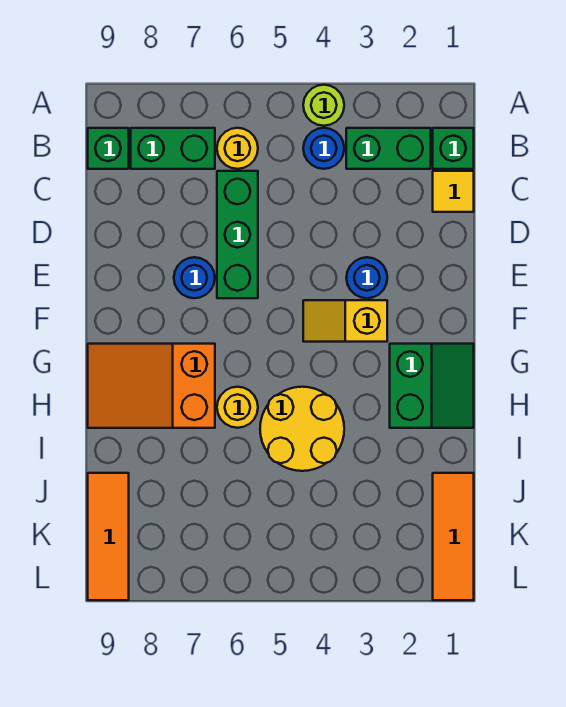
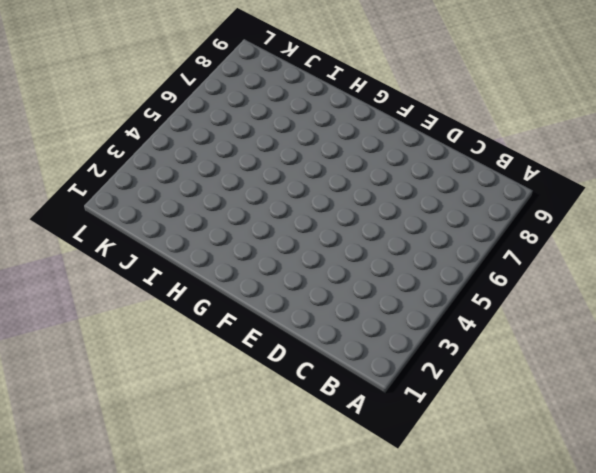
none -> lime round brick A4 level 1
none -> green brick B1 level 1
none -> green brick B2:B3 level 1

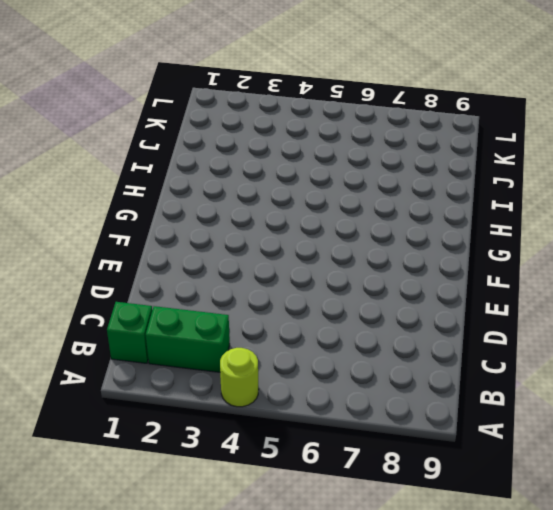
none -> blue round brick B4 level 1
none -> yellow round brick B6 level 1
none -> green brick B7:B8 level 1

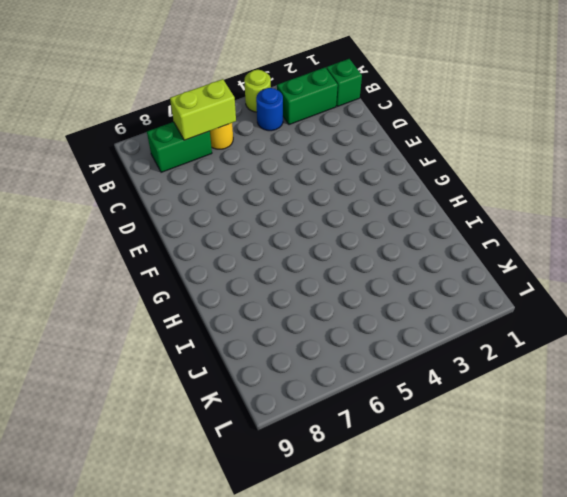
lime brick B6:B7 level 2 -> none
none -> green brick B9 level 1
none -> yellow tile C1 level 1
none -> green brick C6:E6 level 1

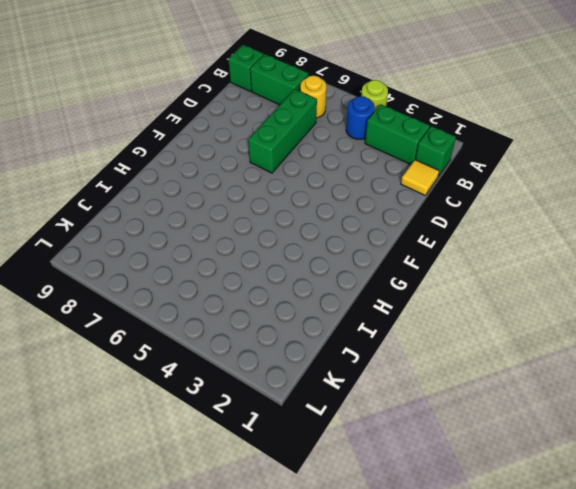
none -> blue round brick E3 level 1
none -> blue round brick E7 level 1
none -> yellow slope F3:F4 level 1 top 3

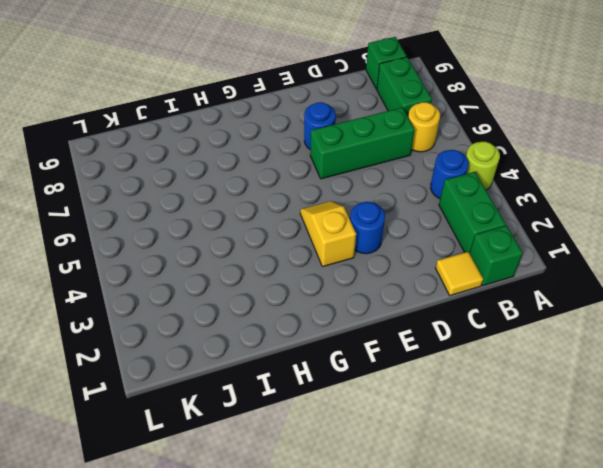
none -> green slope G1:H2 level 1 top 2
none -> orange slope G7:H9 level 1 top 7
none -> yellow round brick H4:I5 level 1

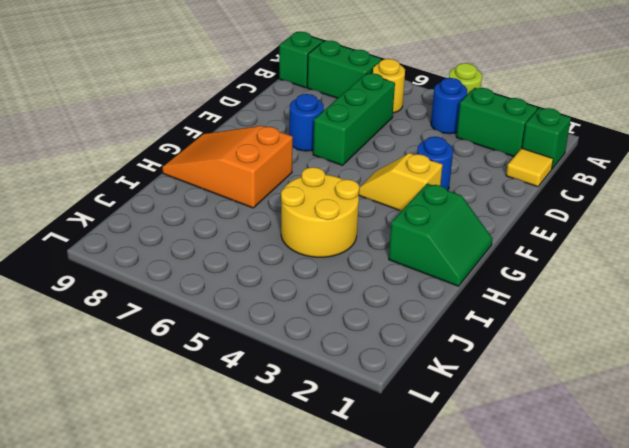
none -> yellow round brick H6 level 1
none -> orange tile J1:L1 level 1
none -> orange tile J9:L9 level 1

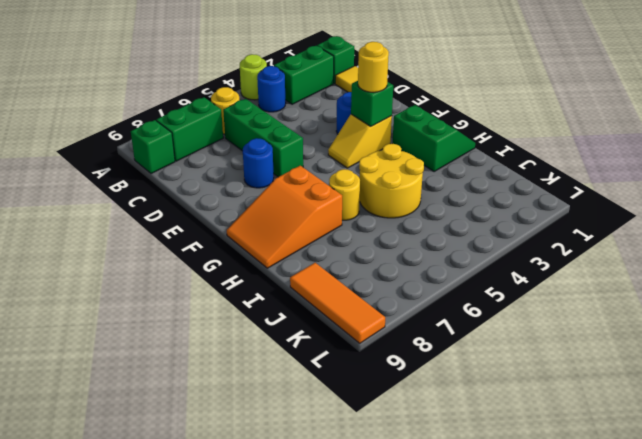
green brick F3 level 2 -> none
yellow round brick F3 level 3 -> none
none -> orange tile J1:L1 level 1

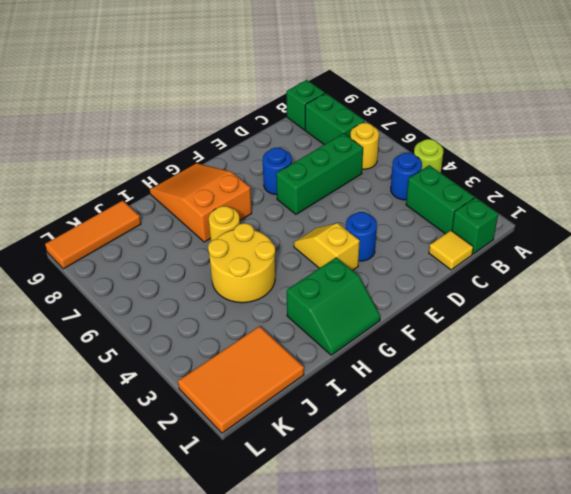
orange tile J1:L2 level 1 -> orange tile J1:L1 level 1

